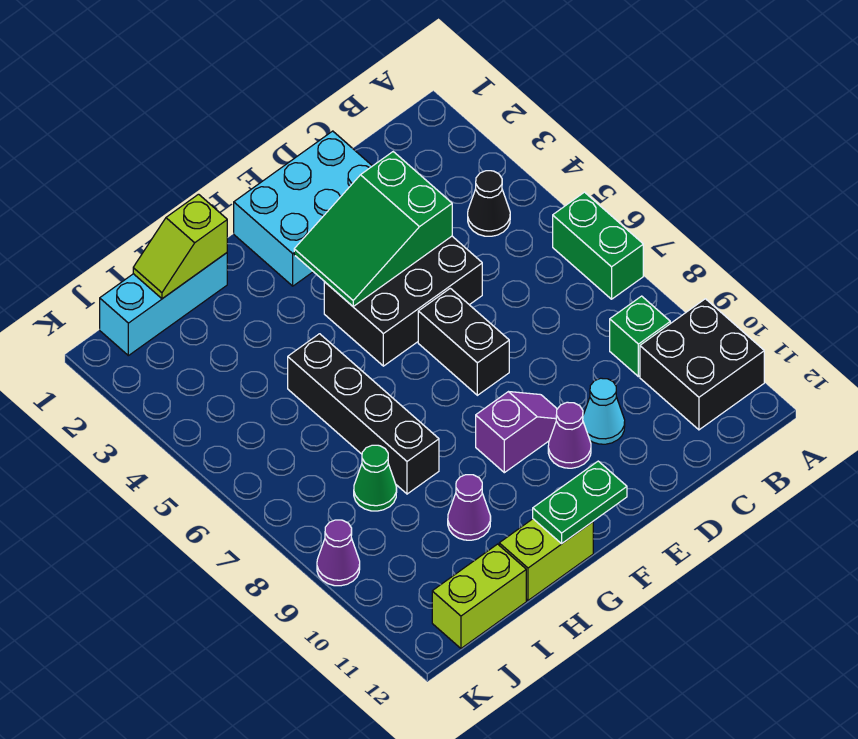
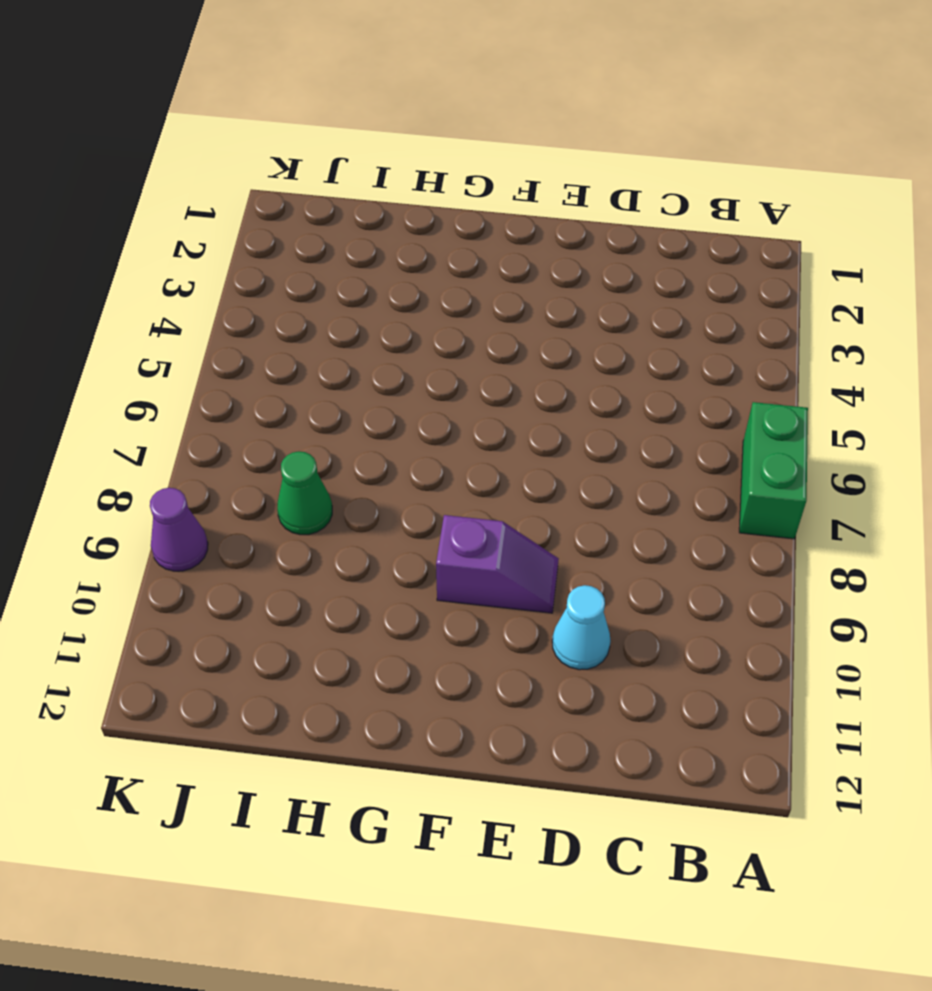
none -> black brick A10:B11 level 1
none -> black cone B4 level 1
none -> green brick B9 level 1

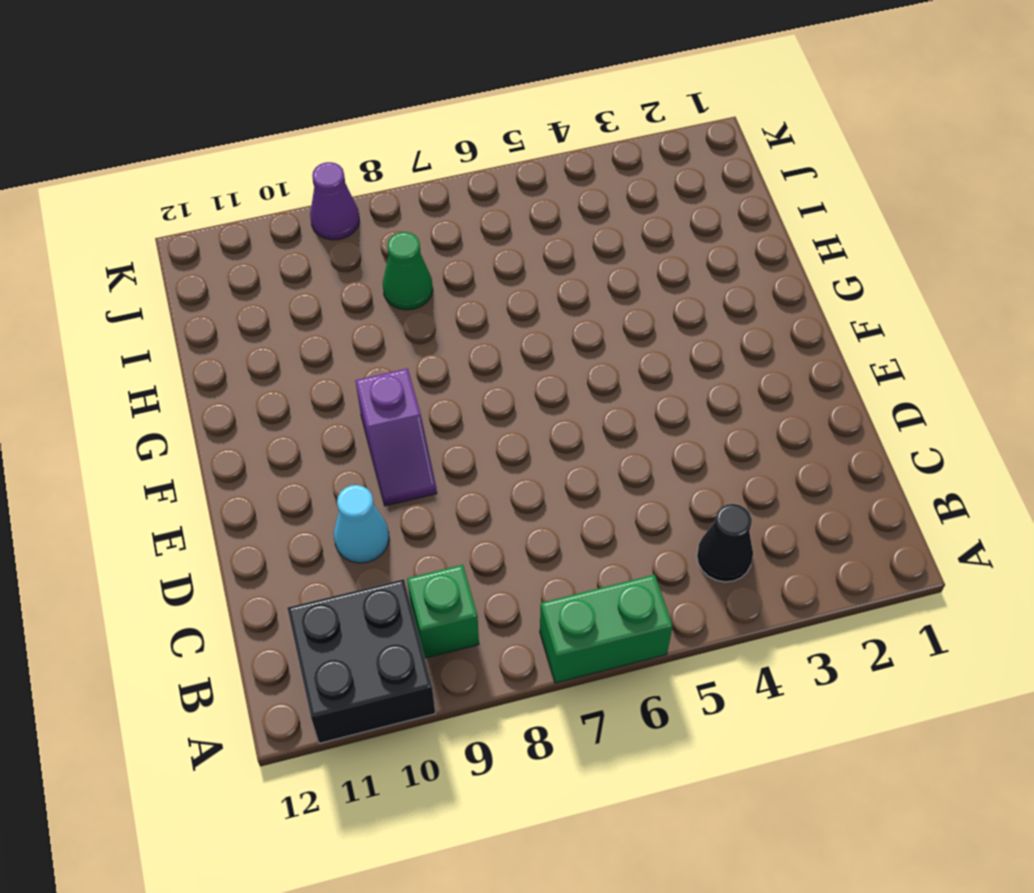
none -> cyan brick D1:F2 level 1
none -> black brick D4:F5 level 1
none -> black brick E6:E7 level 1

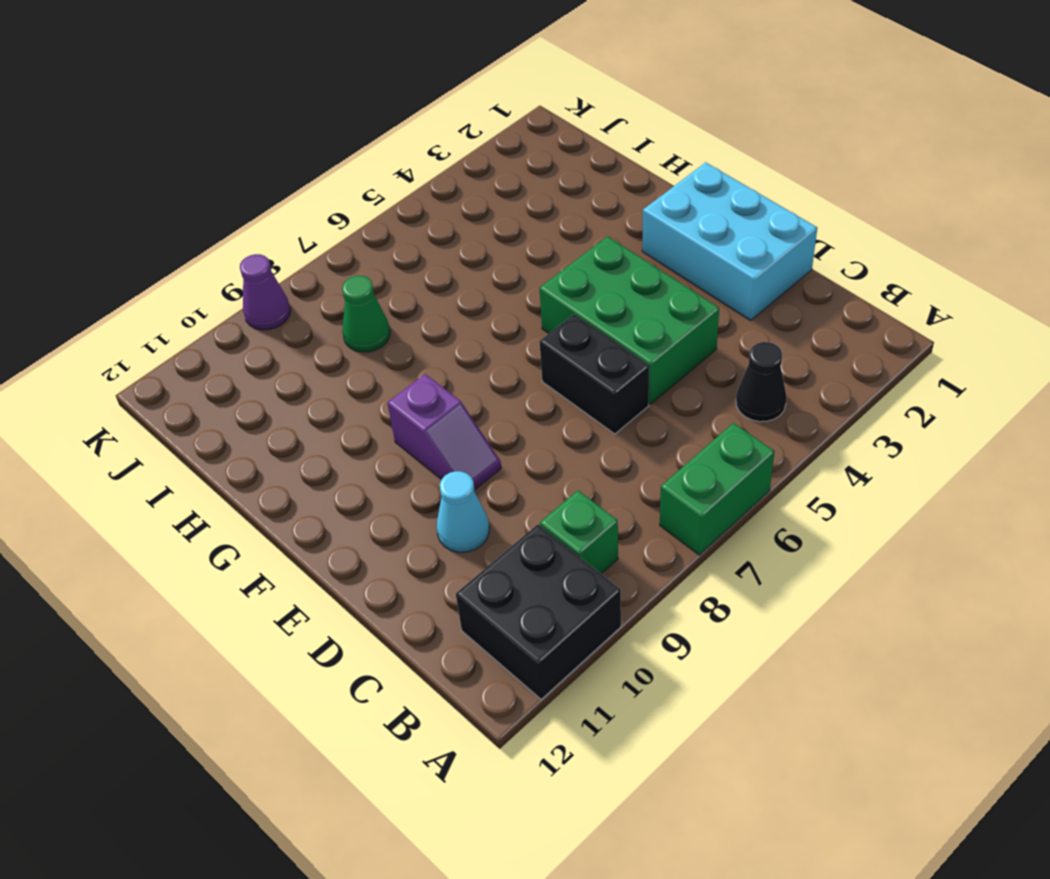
green brick D4:F5 level 1 -> black brick D4:F5 level 1
black brick D6:E6 level 1 -> black brick E6:E7 level 1
none -> purple cone E10 level 1
none -> lime brick G12:H12 level 1
none -> cyan brick H1:J1 level 1

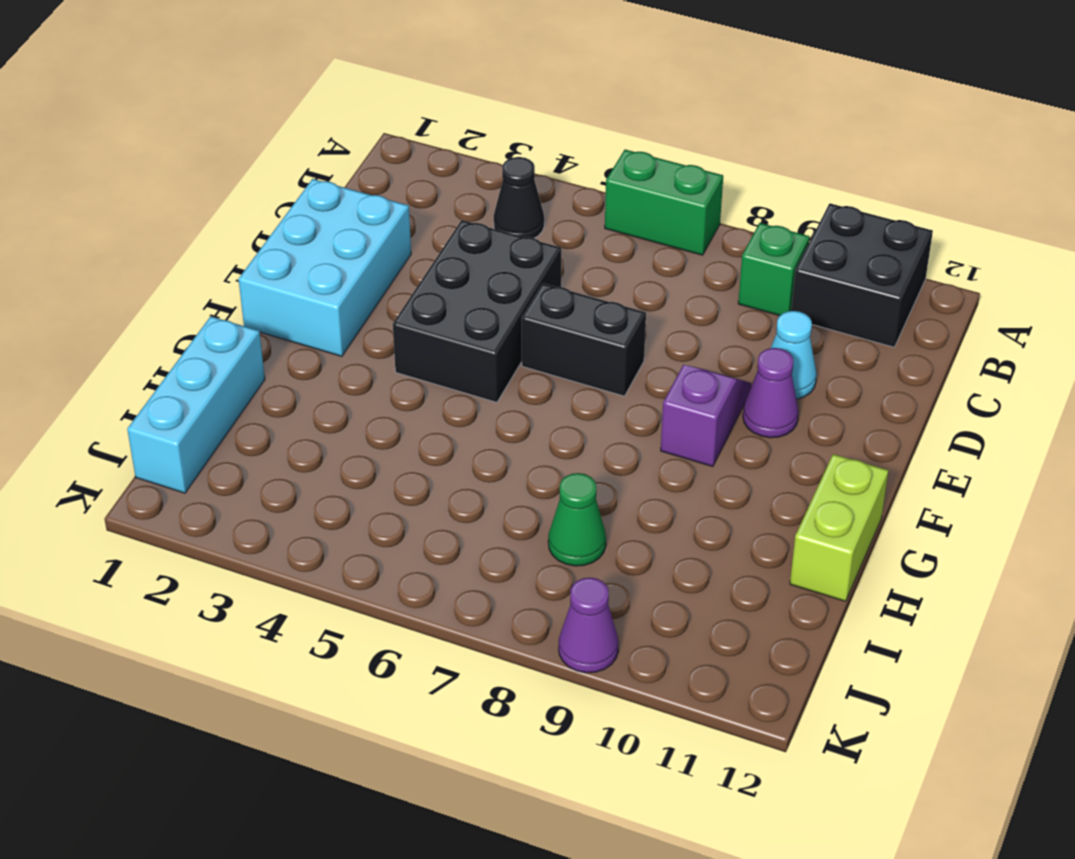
none -> black brick H5:H8 level 1
none -> purple cone H10 level 1
none -> lime brick I12:J12 level 1

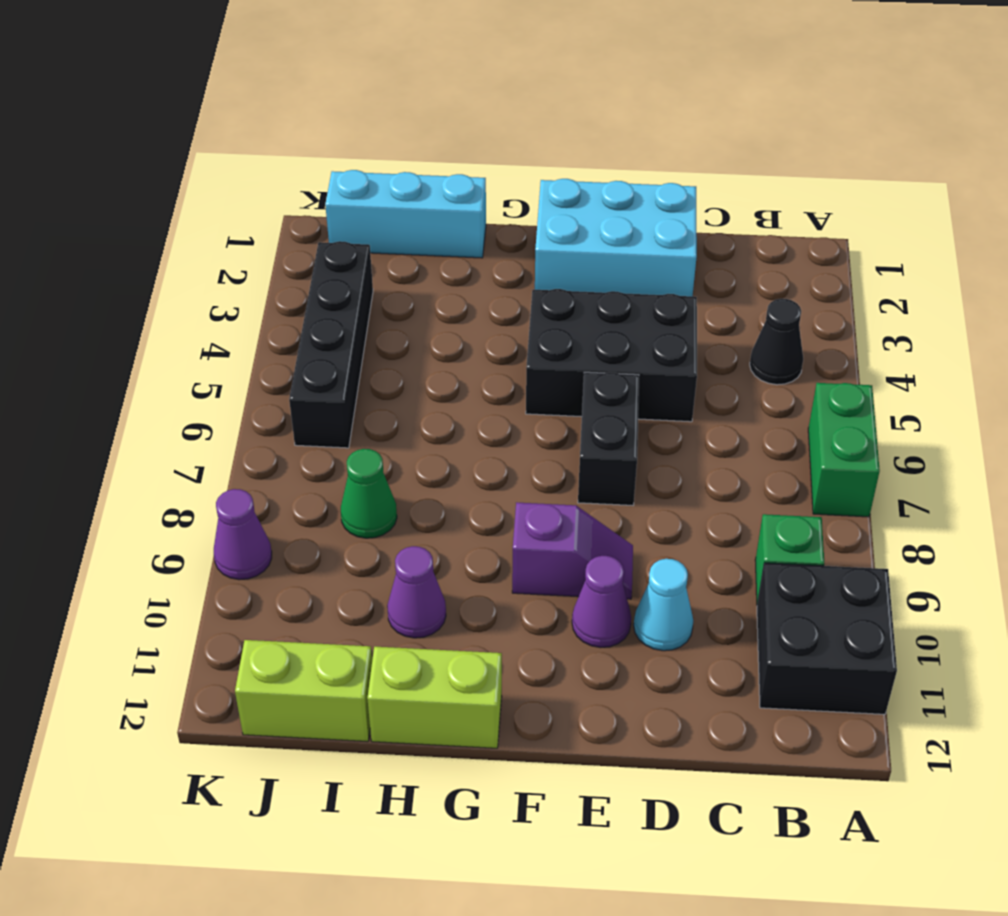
black brick J3:J6 level 1 -> black brick H5:H8 level 1
none -> green slope D3:F4 level 2 top D
none -> green plate F12:G12 level 2
none -> lime slope H1:I1 level 2 top H

